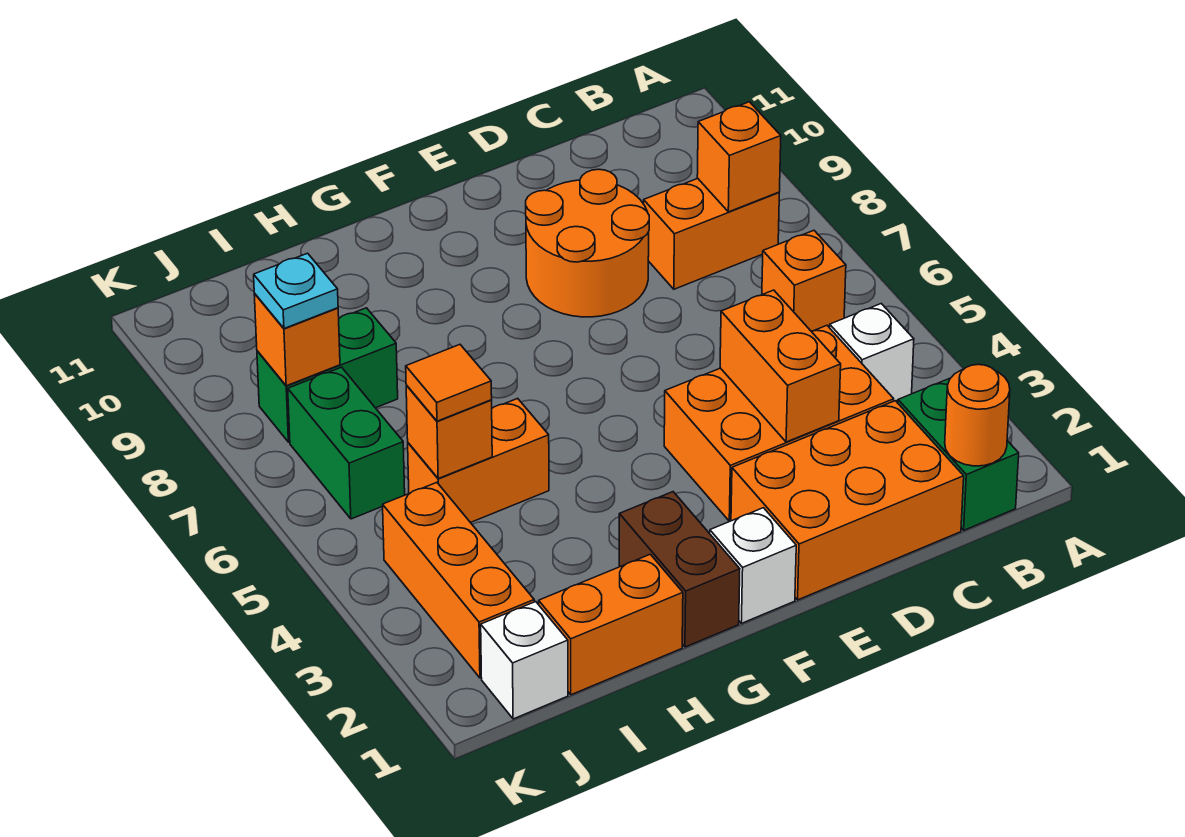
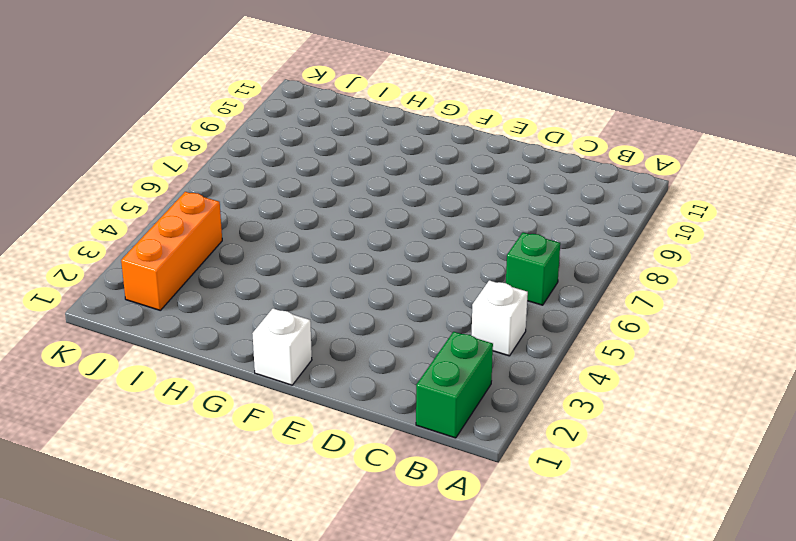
green brick B6 level 1 -> orange brick B6 level 1
none -> orange brick B8:C8 level 1
none -> orange brick C1:E2 level 1
none -> orange brick C3:E4 level 1

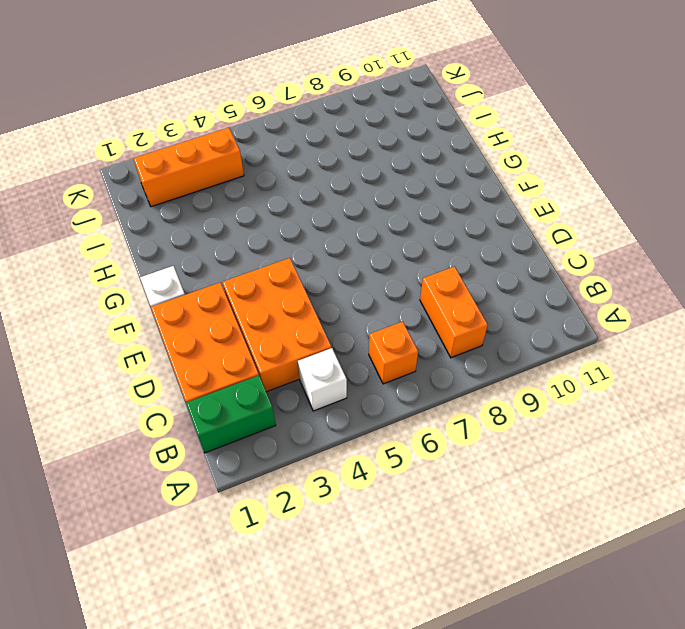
none -> orange round brick D8:E9 level 1
none -> brown brick G1:G2 level 1
none -> orange brick H1:I1 level 1

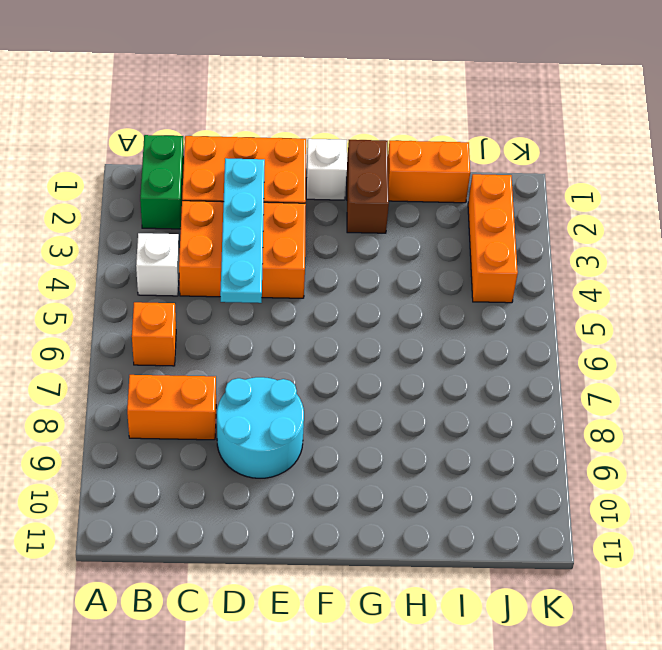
cyan plate D2:D5 level 2 -> orange brick D3:D4 level 2
cyan round brick D8:E9 level 1 -> orange round brick D8:E9 level 1
none -> orange brick H5:I5 level 1
none -> green brick I8:J8 level 1
none -> white brick J1 level 1

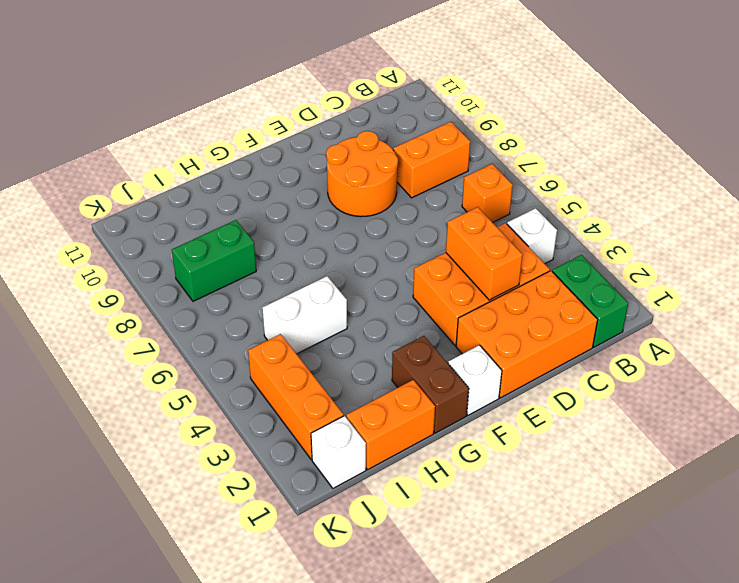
white brick H5:I5 level 1 -> orange brick H5:I5 level 1
none -> green brick J6:J7 level 1
none -> orange round brick B1 level 2
none -> orange brick B8 level 2

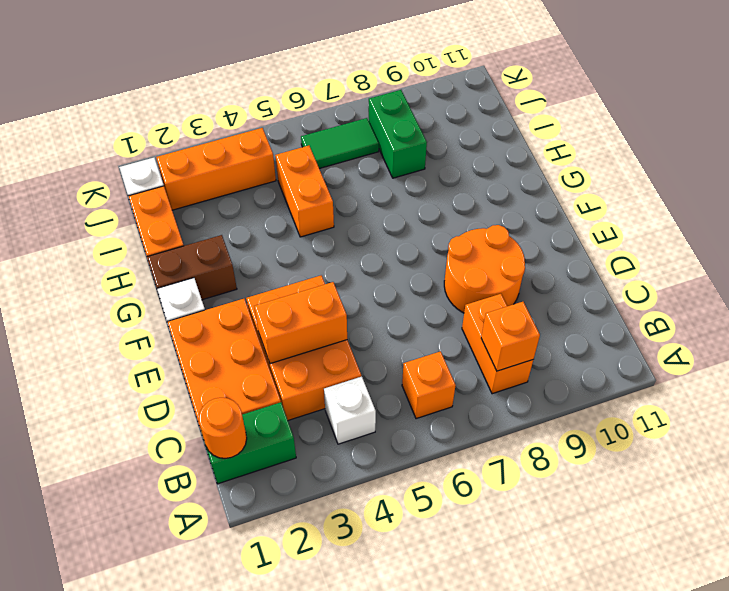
green tile J6:J7 level 1 -> green brick J6:J7 level 1
none -> orange brick I5 level 2
none -> orange brick J8 level 2
none -> orange tile I5 level 3

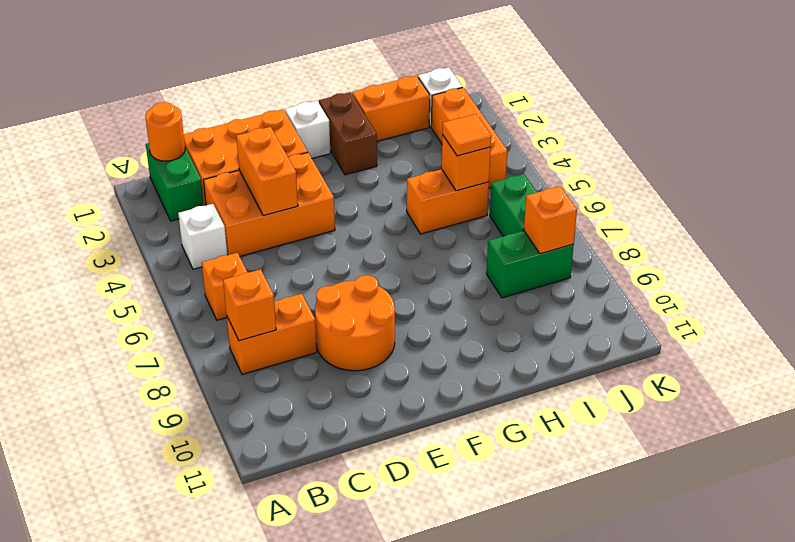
none -> cyan plate J8 level 3

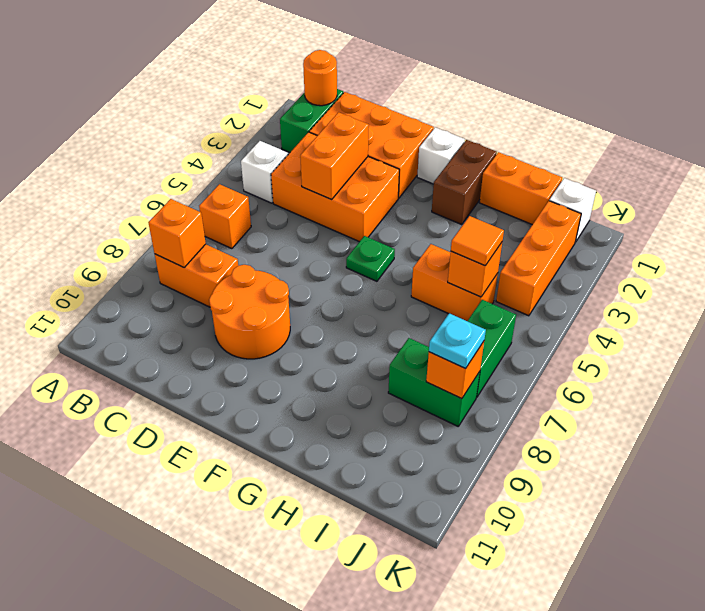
green plate F5 level 1 -> none

